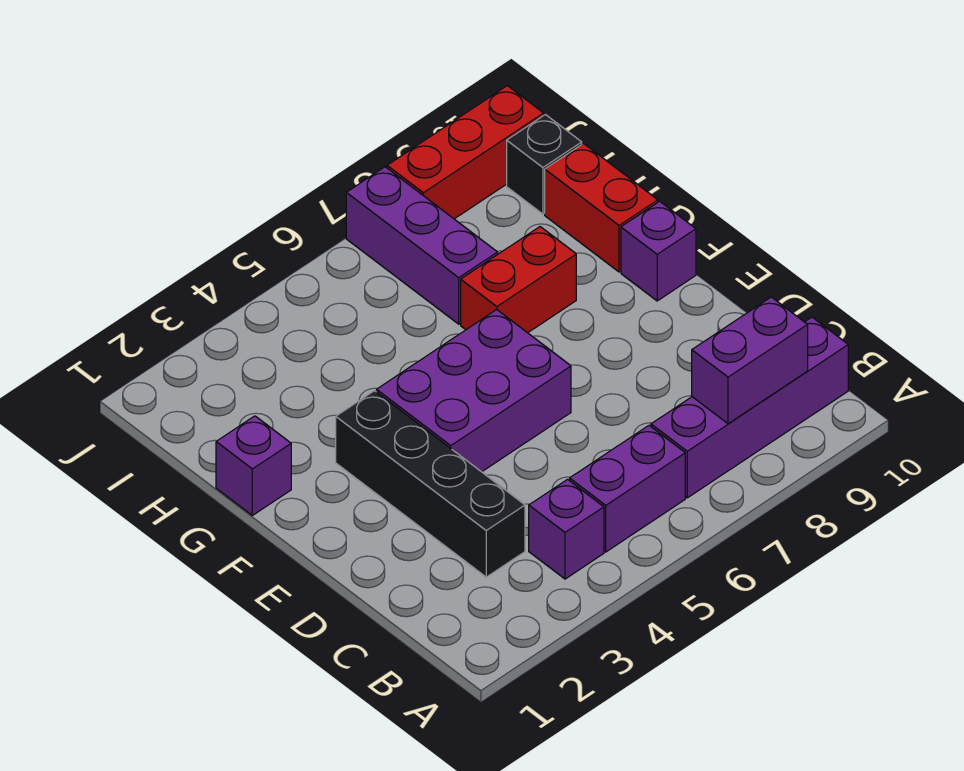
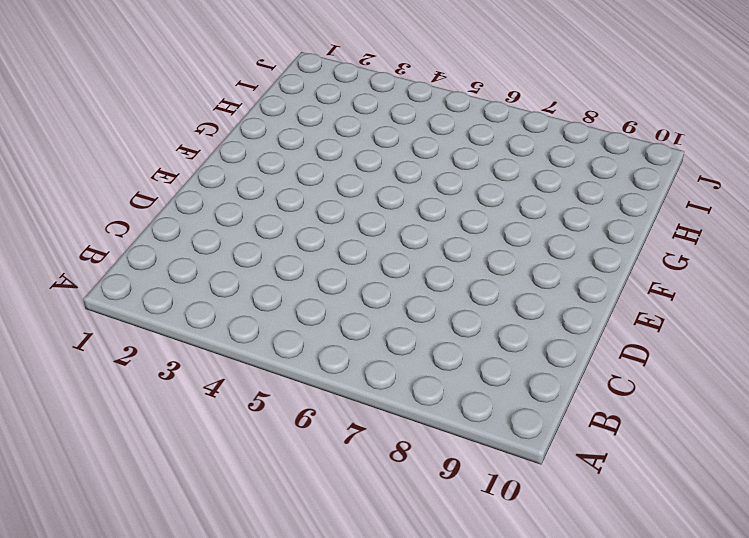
none -> purple brick B4 level 1
none -> purple brick B5:B6 level 1
none -> purple brick B7:B10 level 1

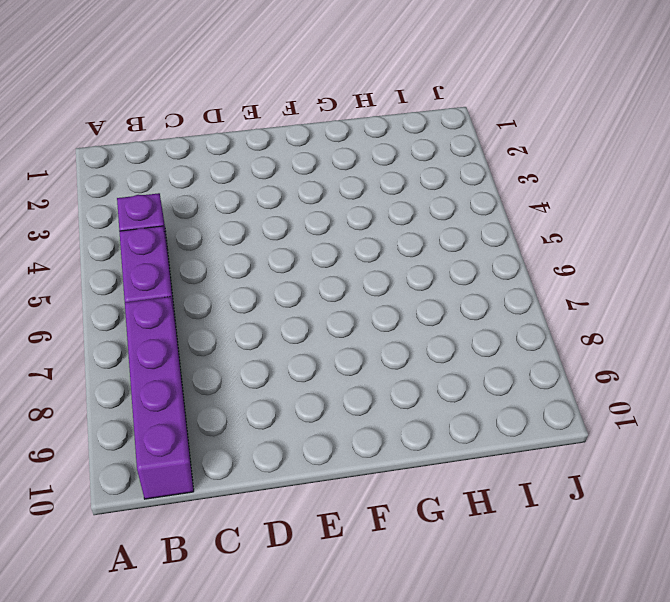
none -> black brick C3:F3 level 1
none -> purple brick E4:F6 level 1
none -> purple brick F10 level 1

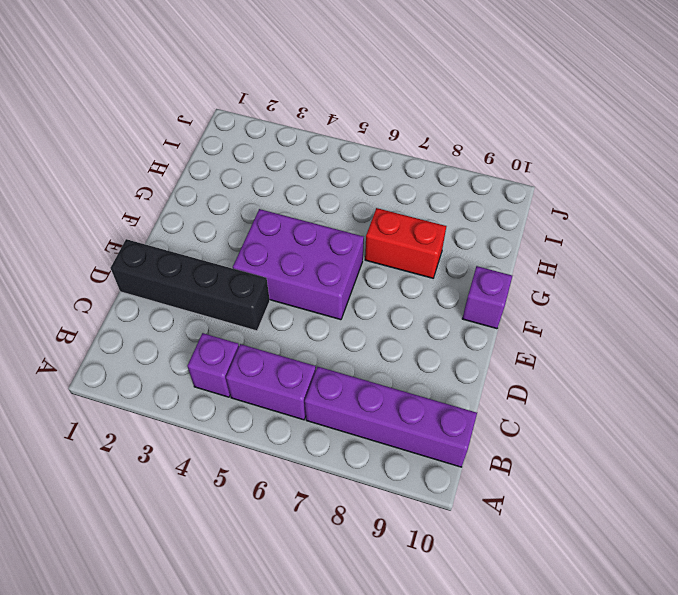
black brick D1:D4 level 1 -> black brick C3:F3 level 1
none -> purple brick G1 level 1
none -> red brick G10:H10 level 1
none -> purple brick H7:J7 level 1

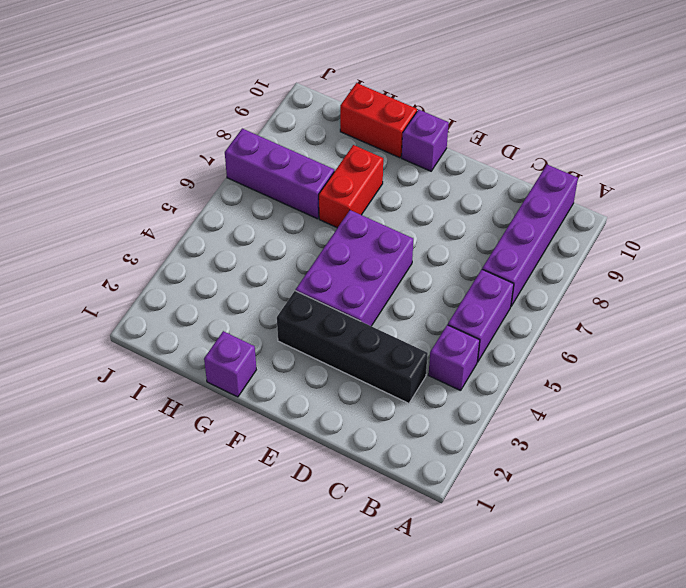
none -> black brick I10 level 1
none -> red brick J8:J10 level 1
none -> purple brick B8:B9 level 2

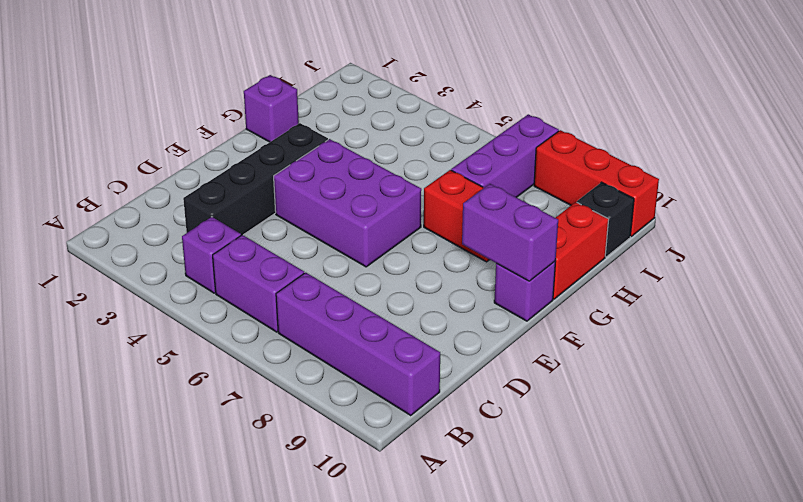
purple brick F9:F10 level 2 -> purple brick B8:B9 level 2

